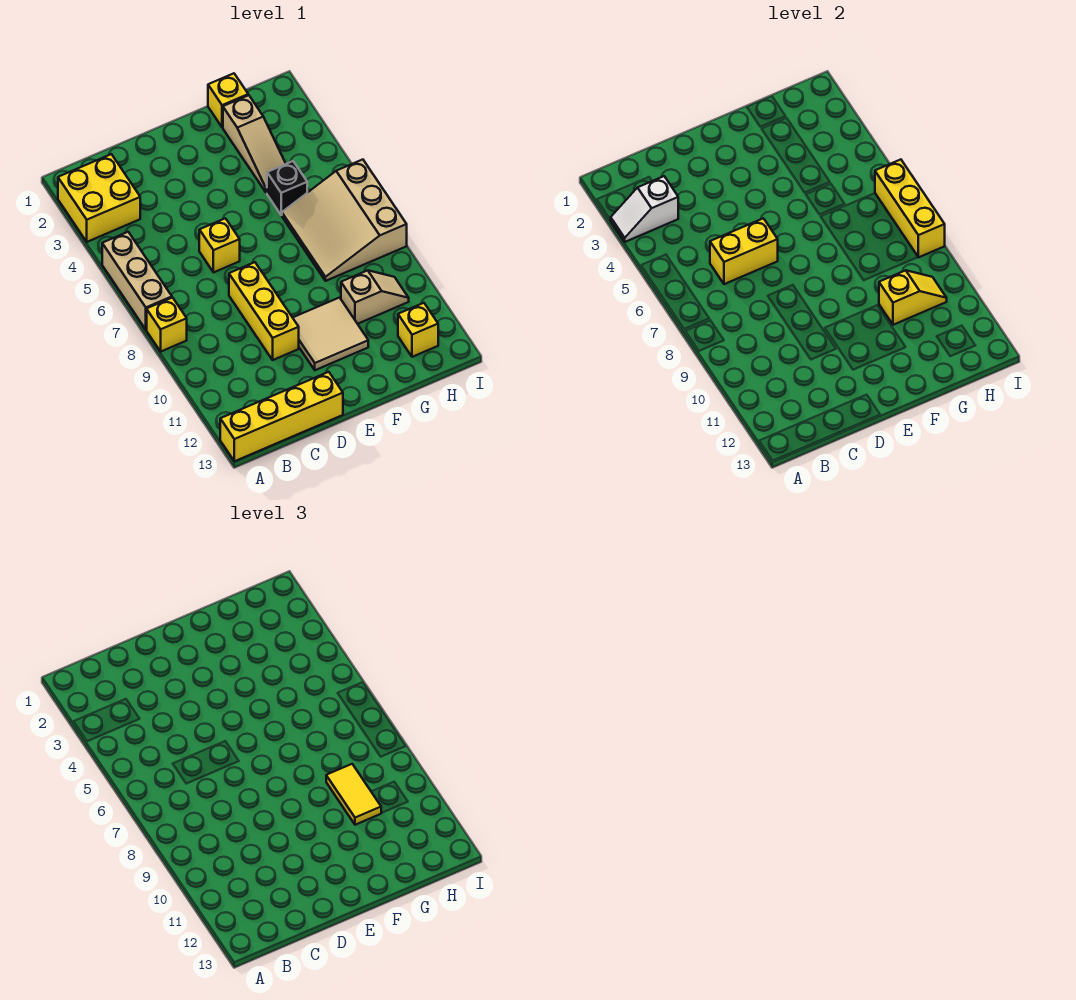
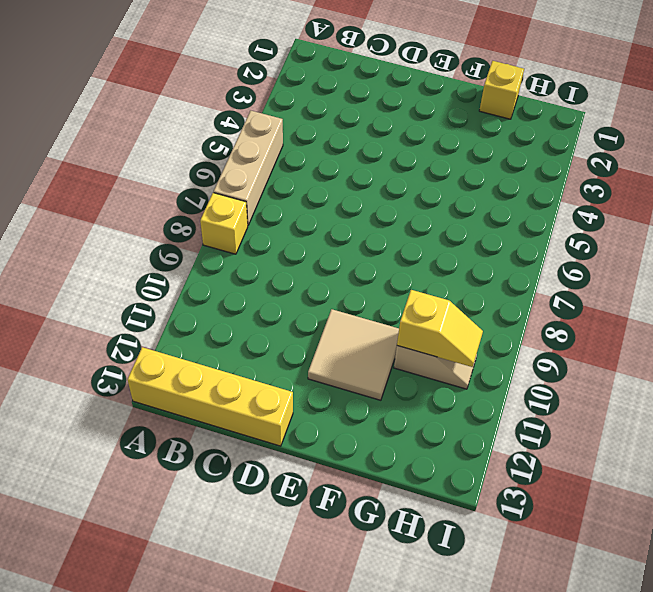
none -> yellow brick A2:B3 level 1
none -> yellow brick D6 level 1
none -> yellow brick D8:D10 level 1

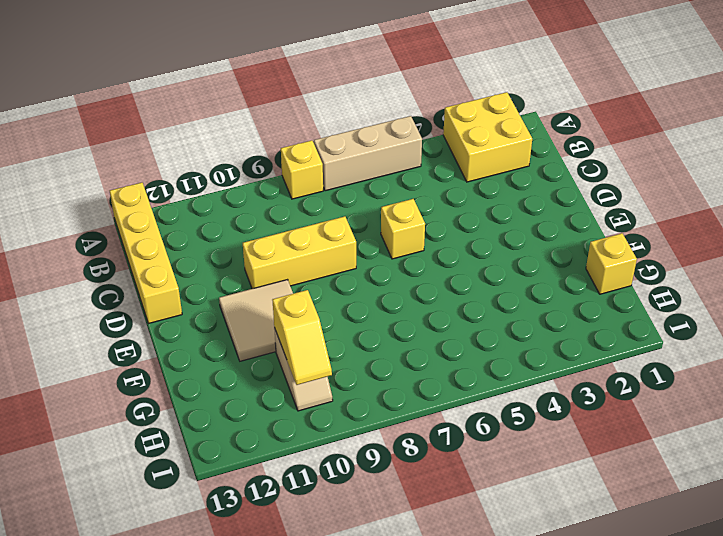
none -> tan slope G2:G4 level 1 top 2
none -> black brick G5 level 1
none -> tan slope G6:I8 level 1 top I

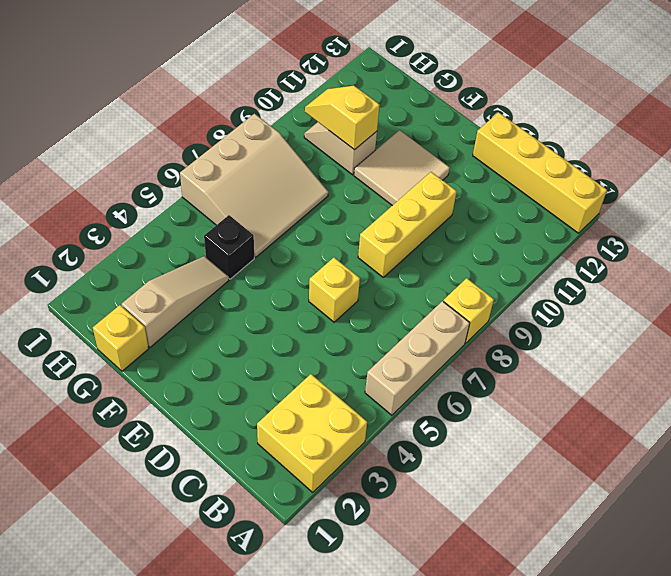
none -> yellow brick H12 level 1
none -> white slope A3:B3 level 2 top B
none -> yellow brick C6:D6 level 2

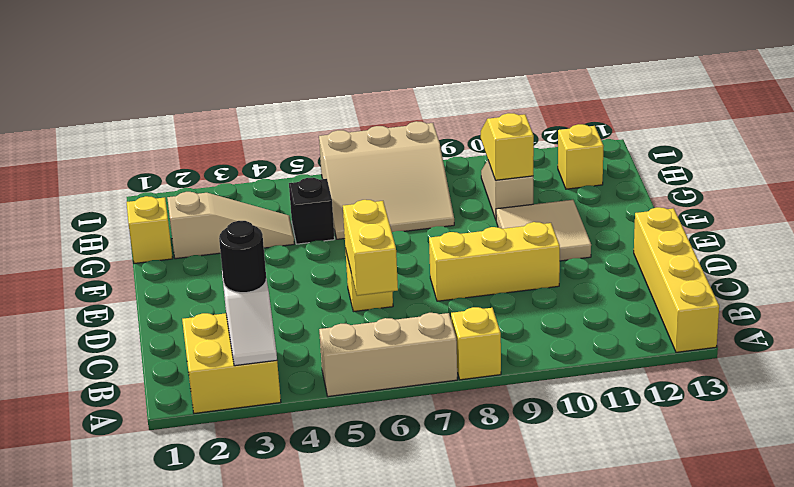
black round brick B3 level 3 -> none
none -> yellow brick I6:I8 level 2
none -> yellow tile G9:G10 level 3

